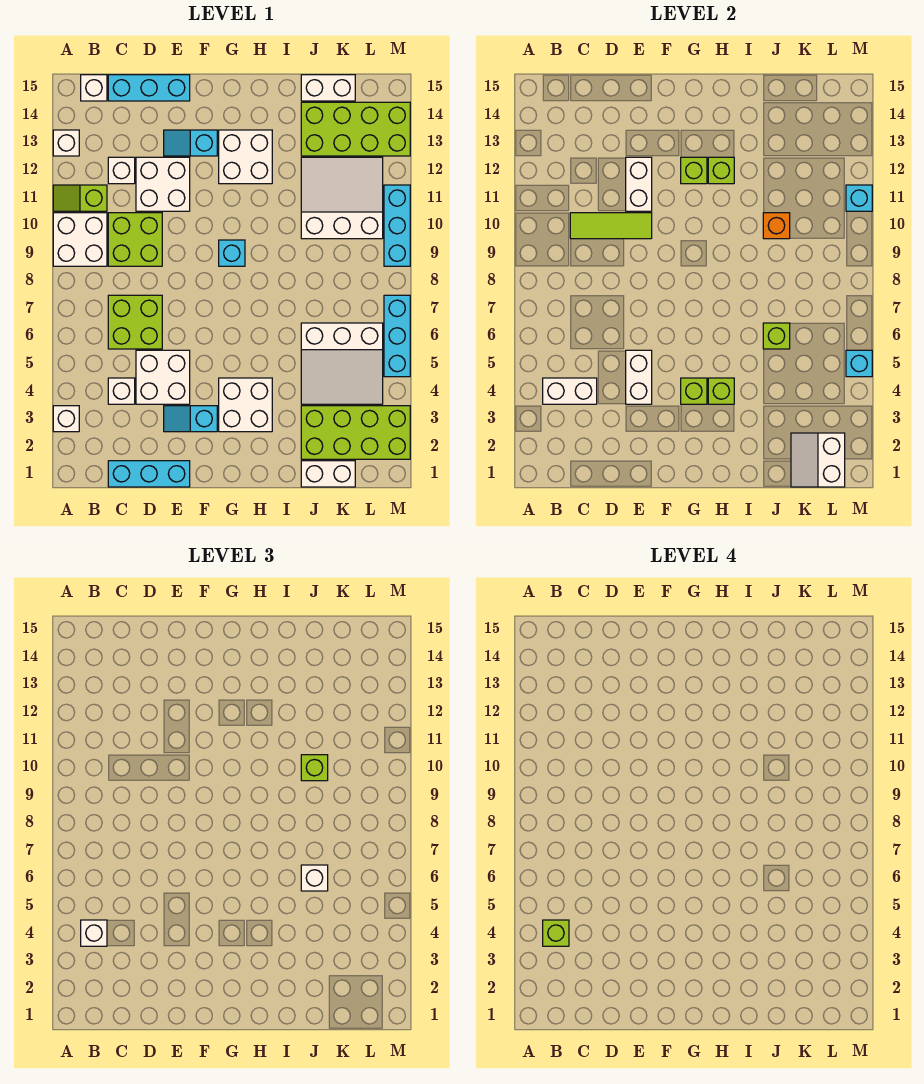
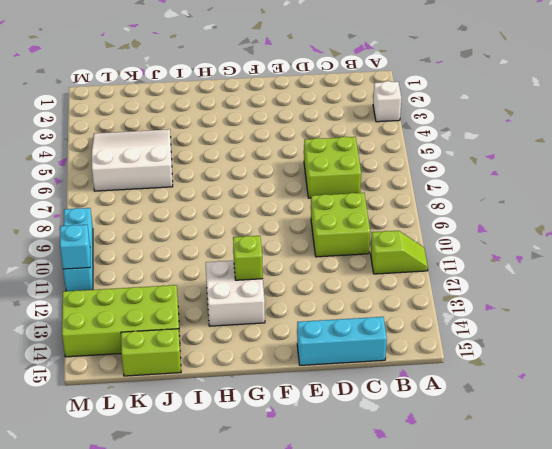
lime brick J15:K15 level 1 -> white brick J15:K15 level 1
none -> white brick A9:B10 level 1
none -> white brick A13 level 1
none -> white brick B15 level 1
none -> cyan brick C1:E1 level 1

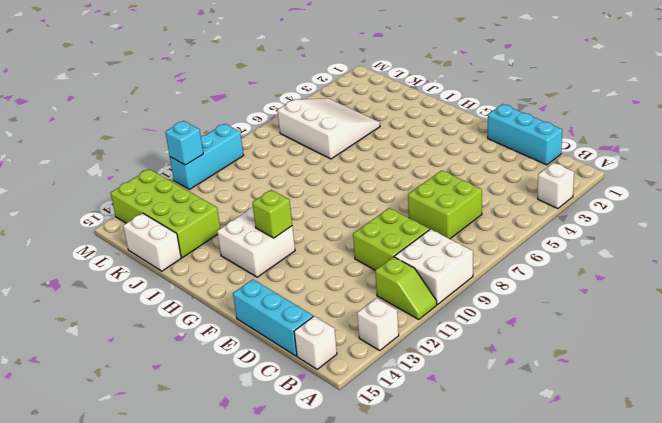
none -> white brick C4 level 1
none -> white brick C12 level 1
none -> white brick D4:E5 level 1
none -> white brick D11:E12 level 1

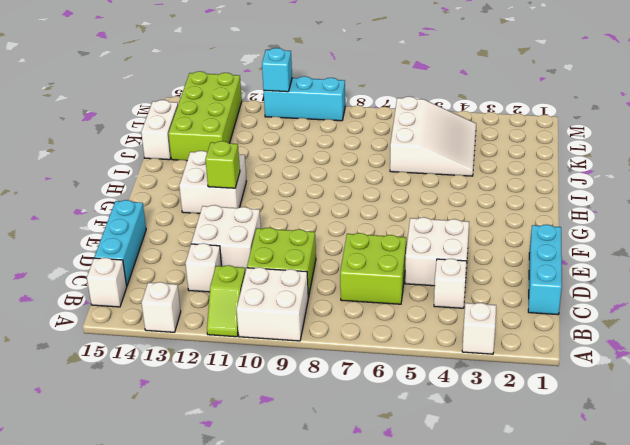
none -> cyan slope E3:F3 level 1 top F
none -> cyan slope E13:F13 level 1 top F
none -> white brick G3:H4 level 1
none -> cyan brick G9 level 1

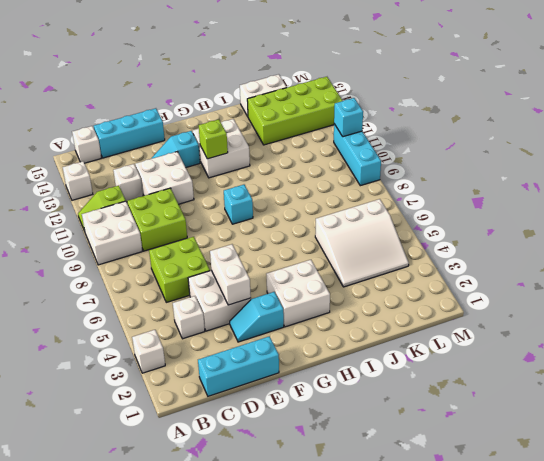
none -> white brick J1:K1 level 1
none -> lime brick J2:M3 level 1
none -> white slope J10:L12 level 1 top 10
none -> cyan brick M5:M7 level 1

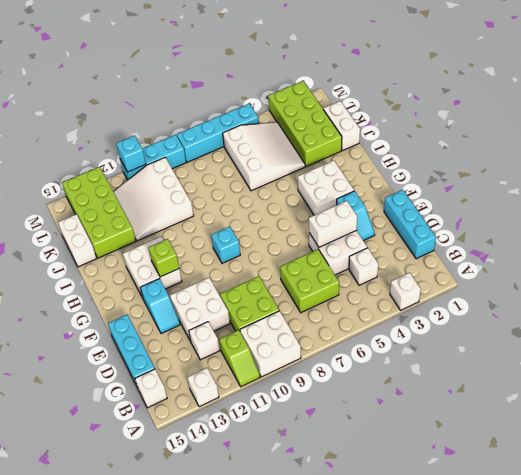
cyan brick M5:M8 level 1 -> cyan brick M5:M7 level 1
none -> white brick B4:C4 level 2
none -> lime tile C10:E10 level 2
none -> white brick E11:E12 level 2
none -> lime brick G4 level 2

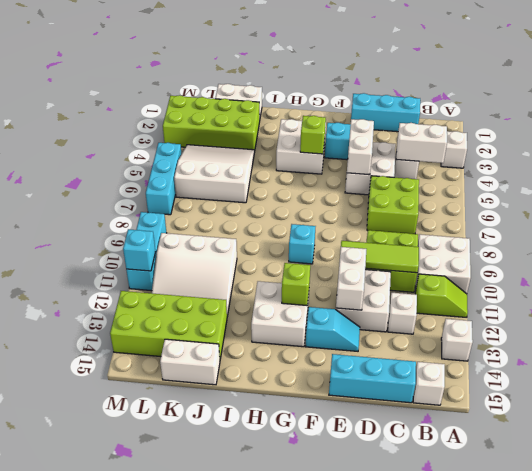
none -> lime brick H4 level 2
none -> lime brick H12 level 2
none -> lime brick J6 level 2
none -> orange brick J10 level 2

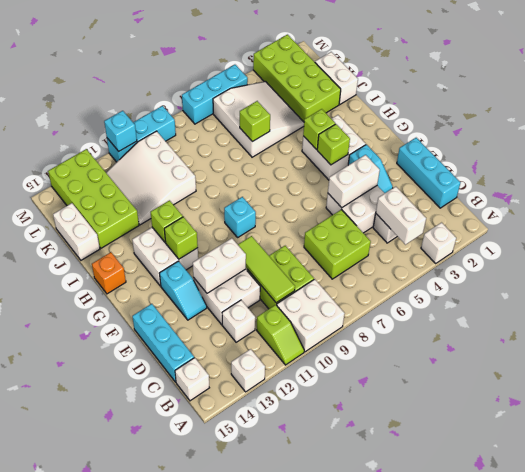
orange brick H15 level 1 -> orange brick J10 level 2
none -> white slope K1:L2 level 2 top L
none -> cyan brick M5 level 2
none -> white brick B4 level 3
none -> white brick J6 level 3

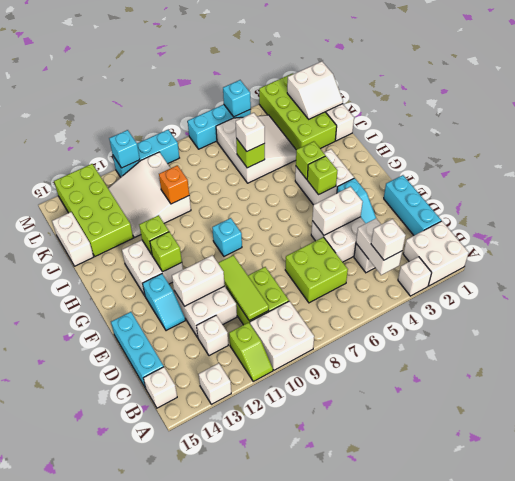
white brick A1:B2 level 1 -> none
none -> lime brick J10 level 3
none -> lime brick B4 level 4

